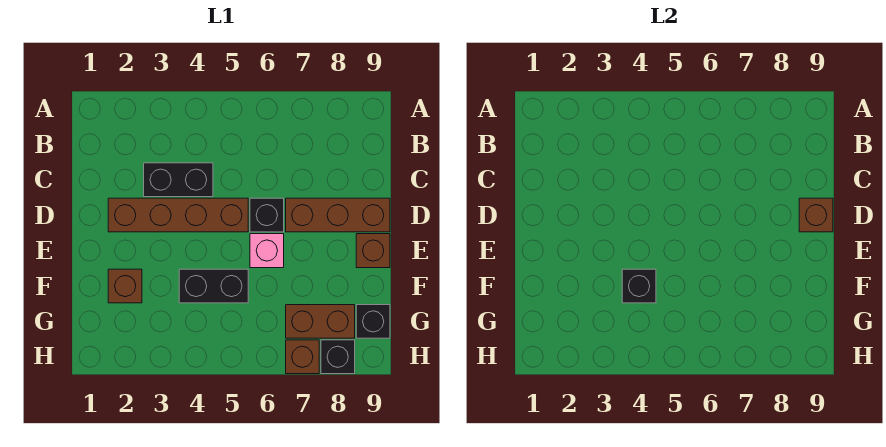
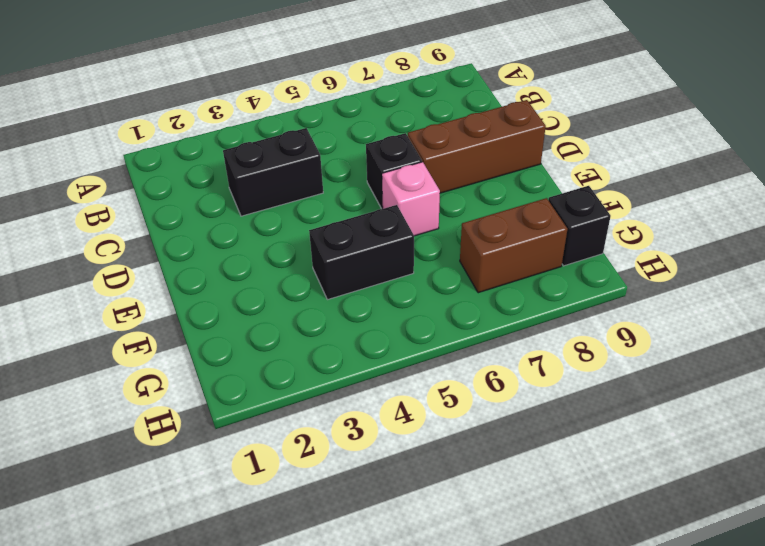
none -> brown brick D2:D5 level 1
none -> brown brick E9 level 1
none -> brown brick F2 level 1

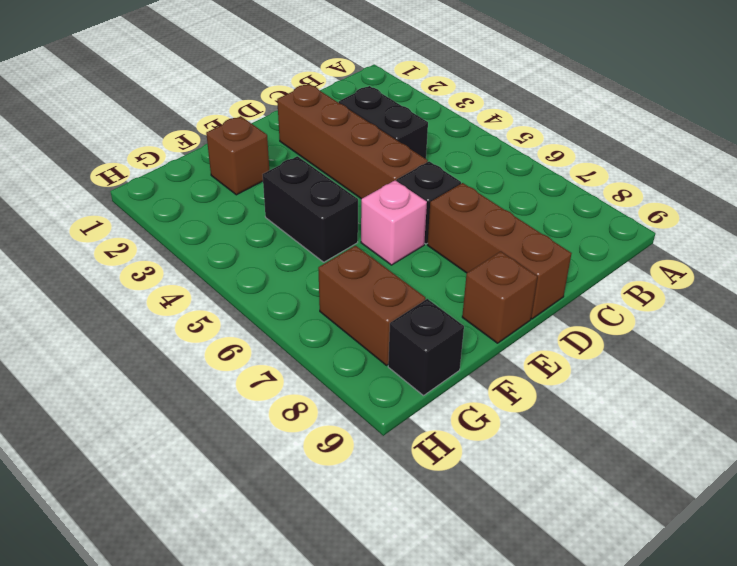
none -> brown brick H7 level 1
none -> black brick H8 level 1
none -> brown brick D9 level 2

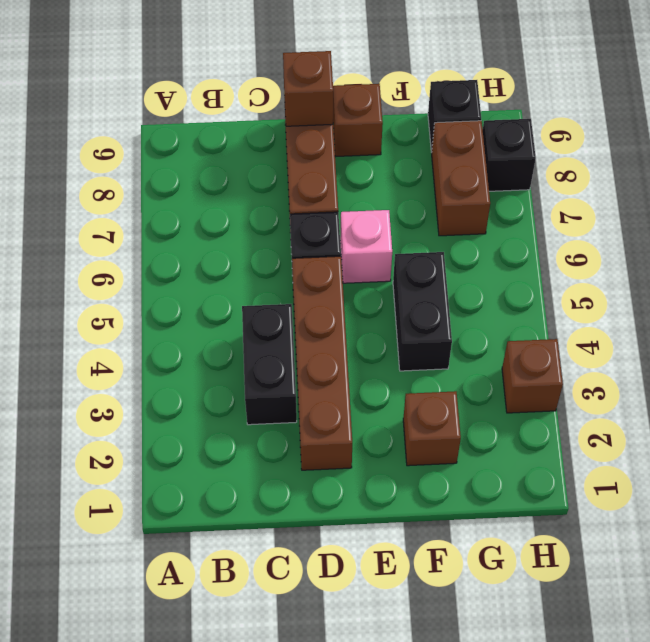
brown brick H3 level 1 -> brown brick H7 level 1
none -> black brick F4 level 2

